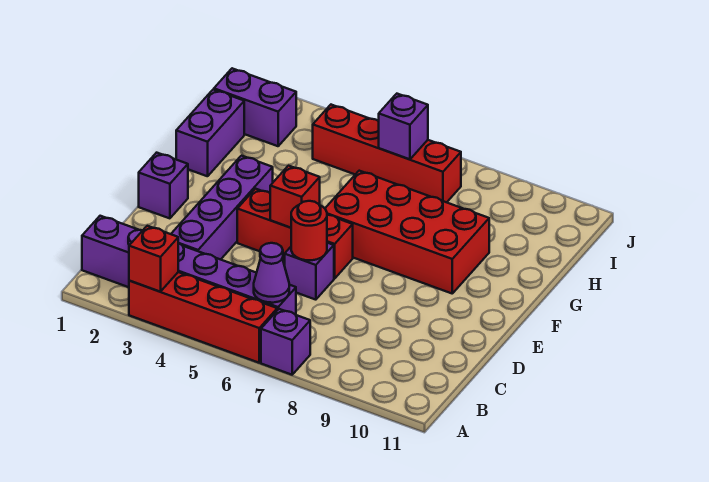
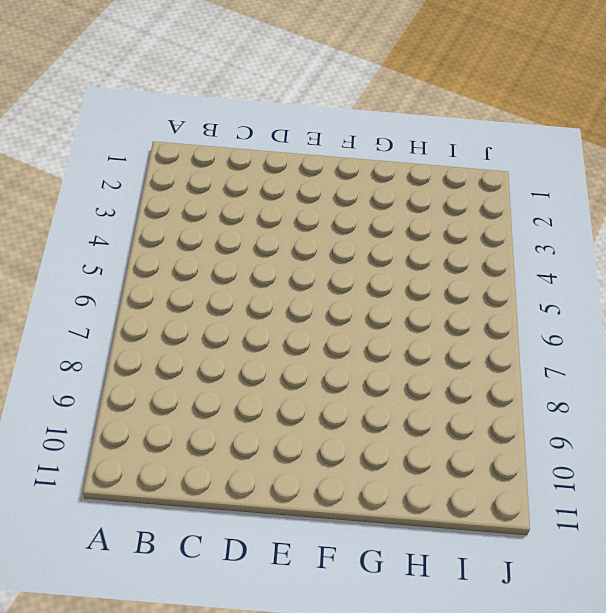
none -> red brick A3:A6 level 1
none -> purple brick A7 level 1
none -> purple brick B1:B6 level 1

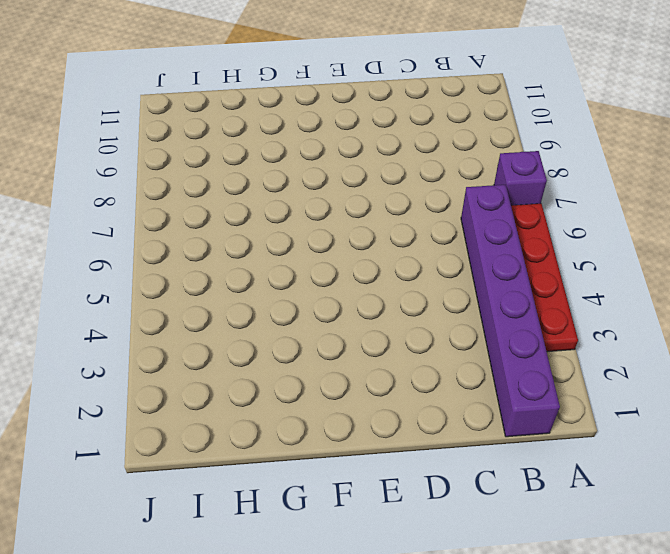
red plate A3:A6 level 1 -> red brick A3:A6 level 1
none -> purple brick C3:F3 level 1
none -> purple brick D6 level 1
none -> purple brick E1 level 1

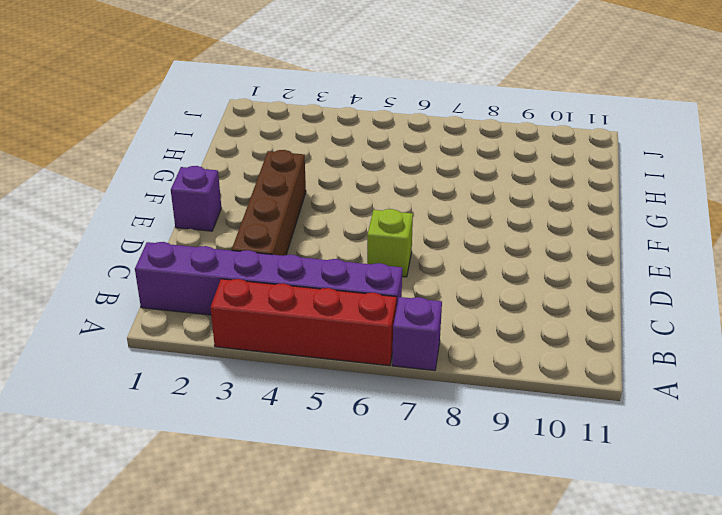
brown brick C3:F3 level 1 -> purple brick C3:F3 level 1
lime brick D6 level 1 -> purple brick D6 level 1
none -> red brick E4:E6 level 1
none -> red brick F6:G9 level 1
none -> purple brick G1:H1 level 1

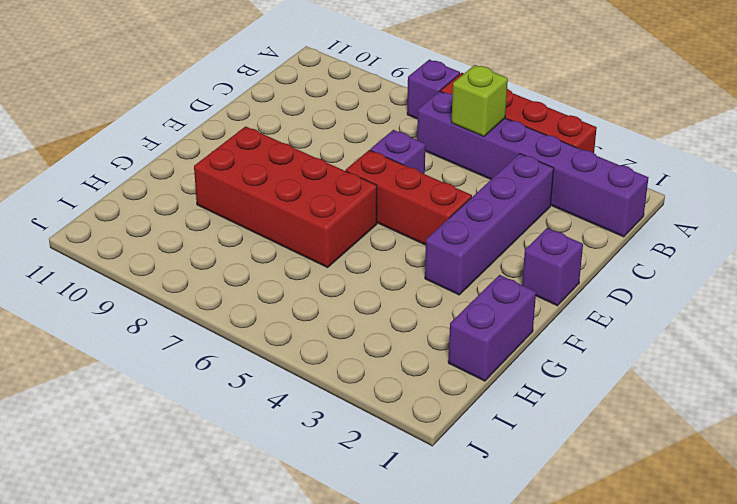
lime brick B5 level 2 -> none
none -> purple brick I1:I2 level 1
none -> red brick I4:I7 level 1
none -> red brick A3 level 2

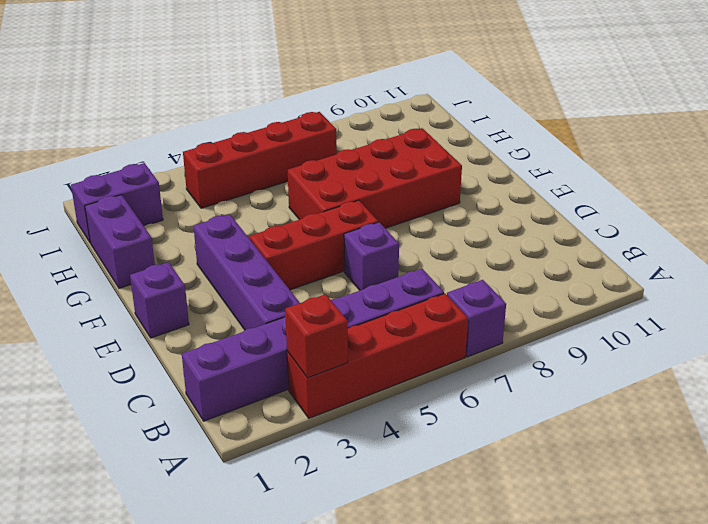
none -> purple cone B6 level 2
none -> red round brick D6 level 2
none -> red brick E5 level 2

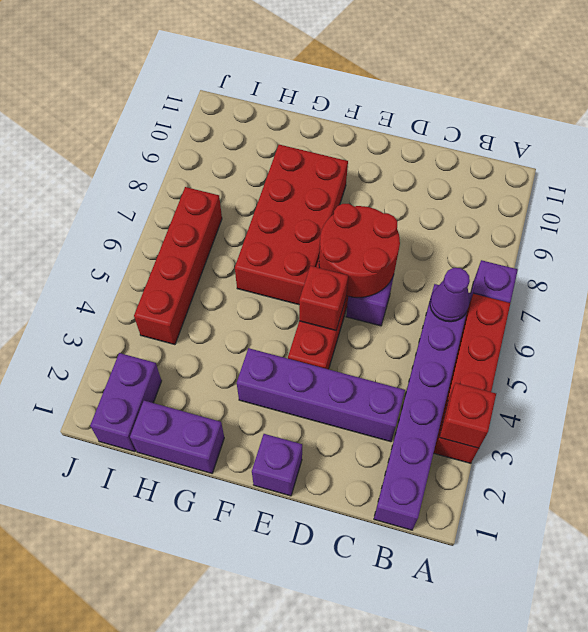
red round brick D6:E7 level 2 -> red round brick D6 level 2
none -> purple brick I6 level 2

